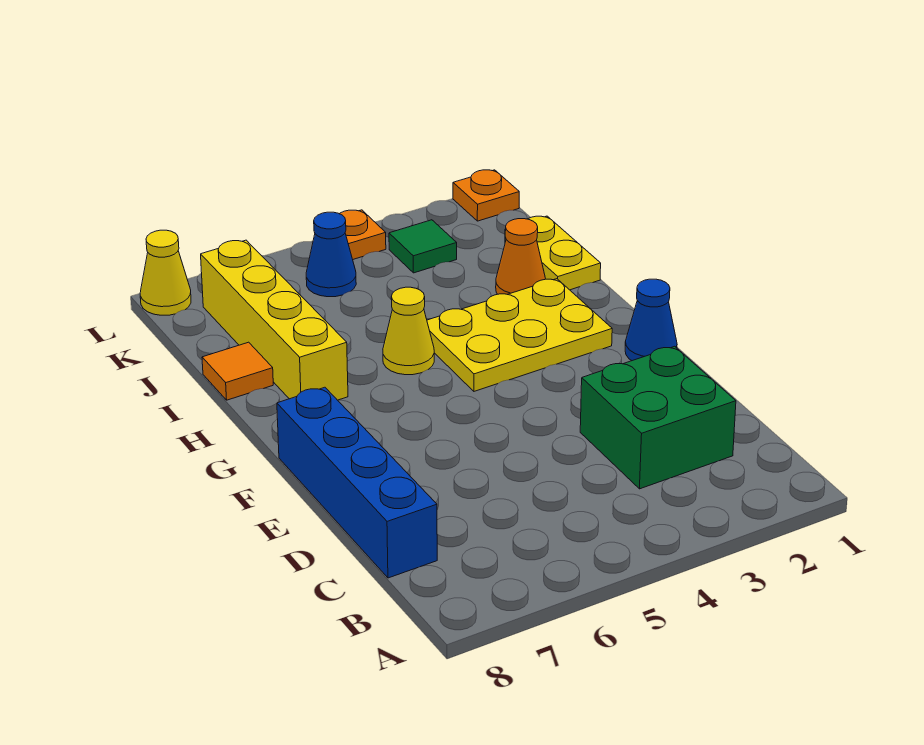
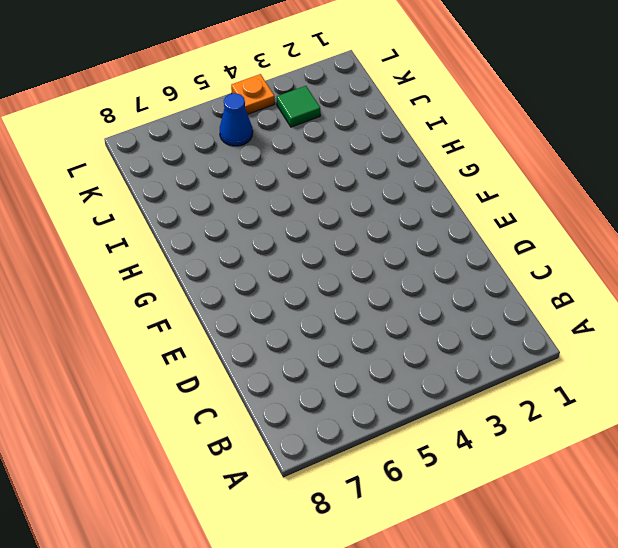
none -> green brick C2:D3 level 1
none -> blue brick C8:F8 level 1
none -> blue cone F1 level 1

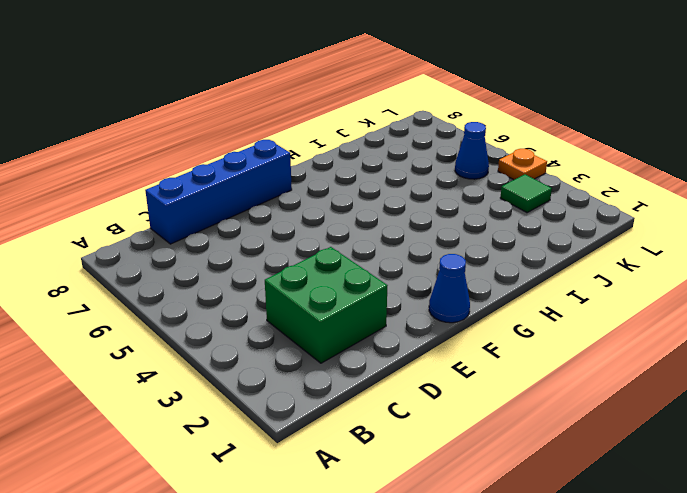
none -> yellow plate G2:H4 level 1
none -> yellow cone H5 level 1
none -> yellow brick H7:K7 level 1

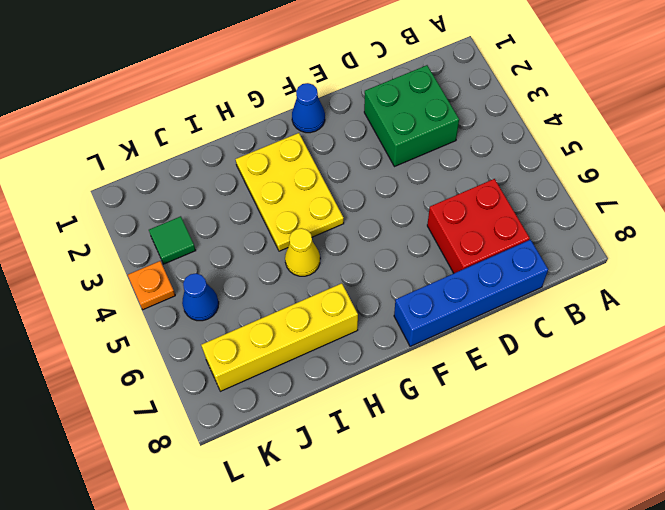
red brick C6:D7 level 1 -> none
none -> yellow plate I1:J1 level 1
none -> orange cone I2 level 1
none -> orange tile I8 level 1

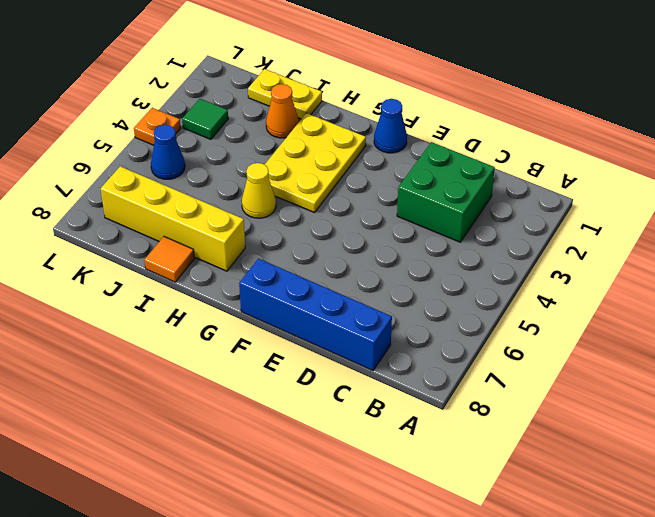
none -> orange plate L1 level 1
none -> yellow cone L8 level 1

